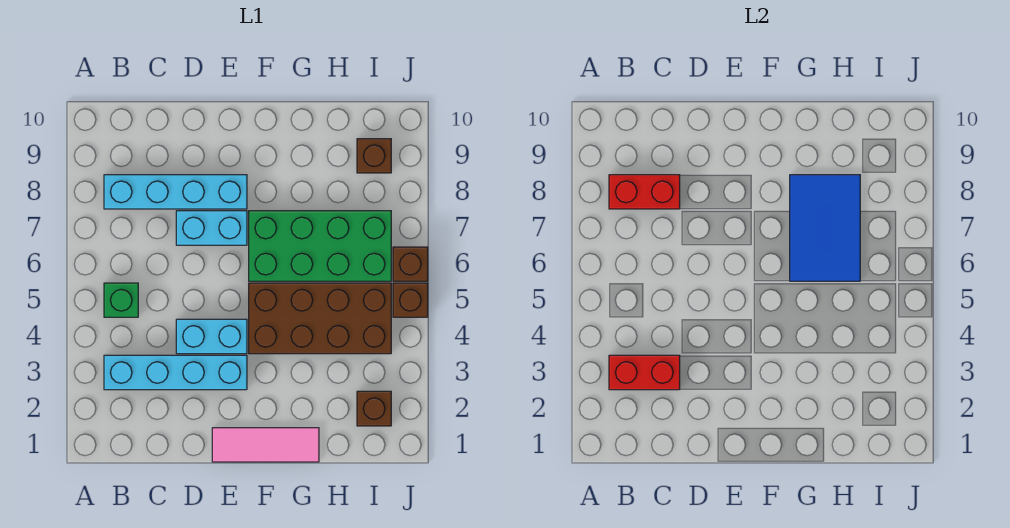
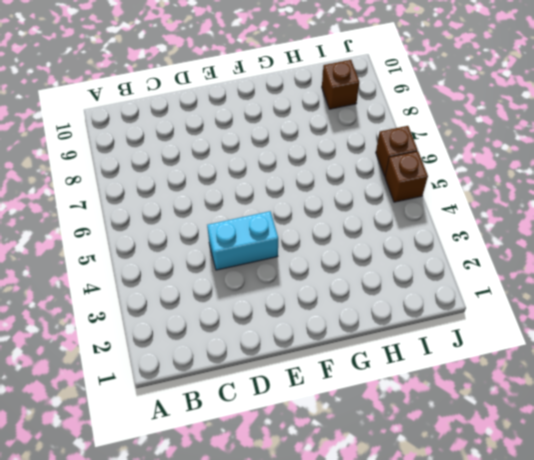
none -> cyan brick B3:E3 level 1
none -> green brick B5 level 1
none -> cyan brick B8:E8 level 1

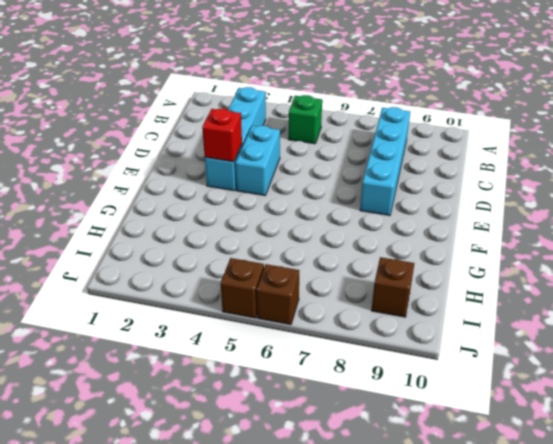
red brick E3 level 2 -> none
none -> cyan brick D7:E7 level 1
none -> pink tile E1:G1 level 1
none -> brown brick F4:I5 level 1

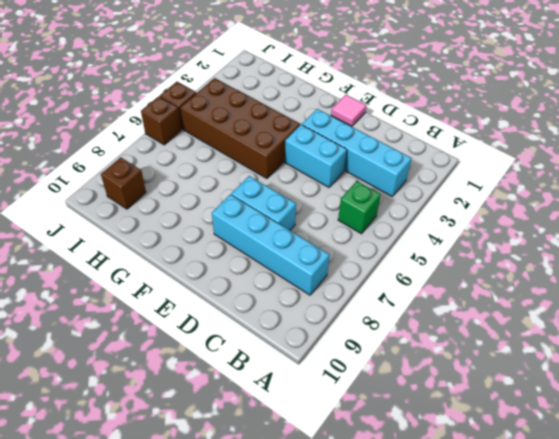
pink tile E1 level 1 -> pink tile E1:G1 level 1
none -> green brick F6:I7 level 1
none -> brown brick I2 level 1
none -> red brick B3:C3 level 2

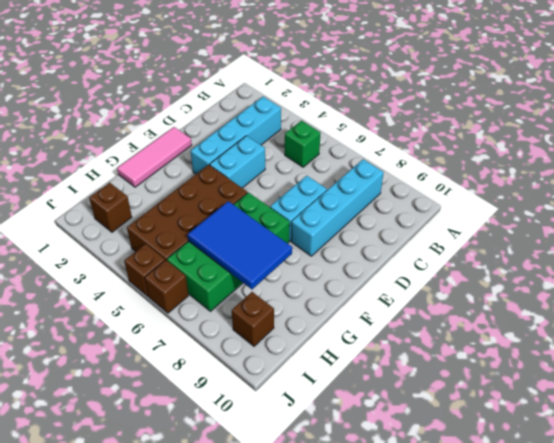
none -> red brick B3:C3 level 2
none -> red brick B8:C8 level 2

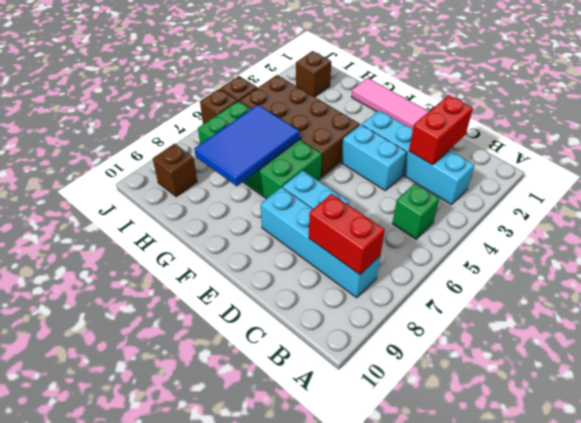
red brick C2:C3 level 2 -> red brick B3:C3 level 2

